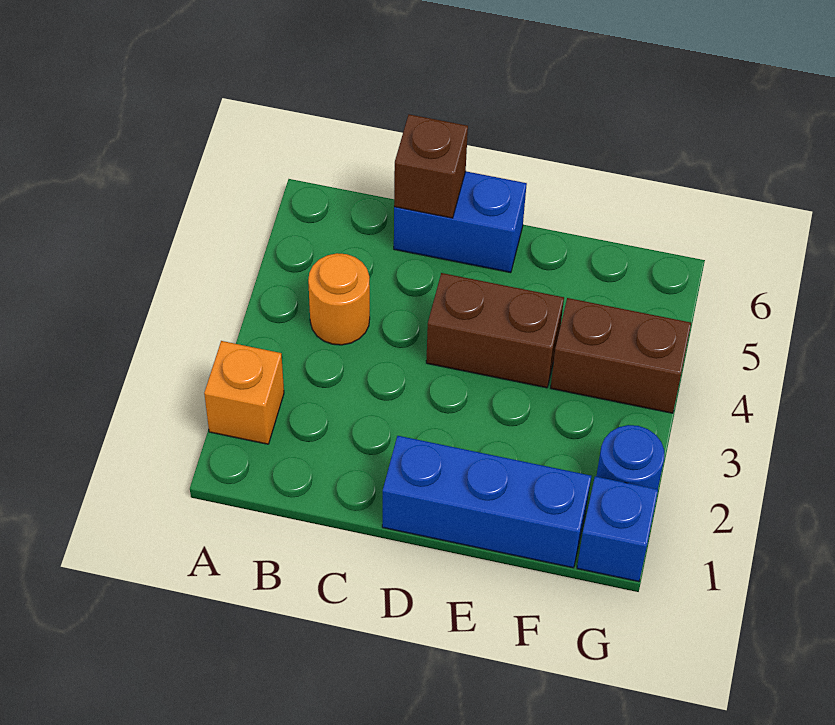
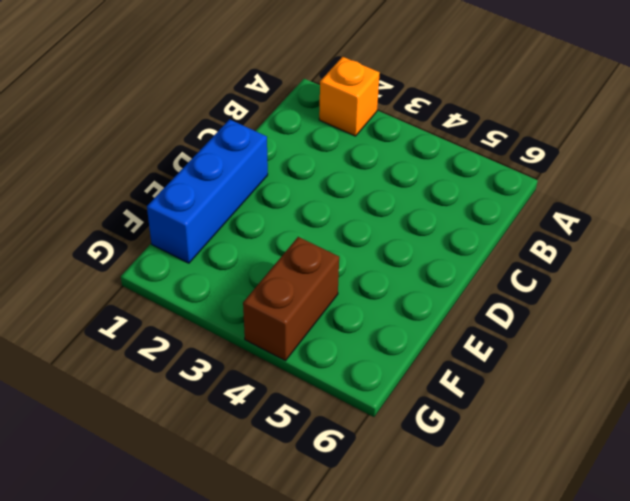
none -> orange round brick B4 level 1
none -> blue brick C6:D6 level 1

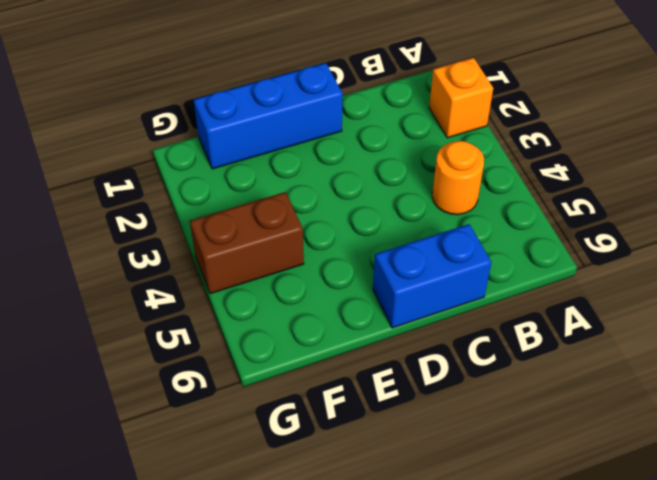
none -> brown brick D4:E4 level 1
none -> blue brick G1 level 1

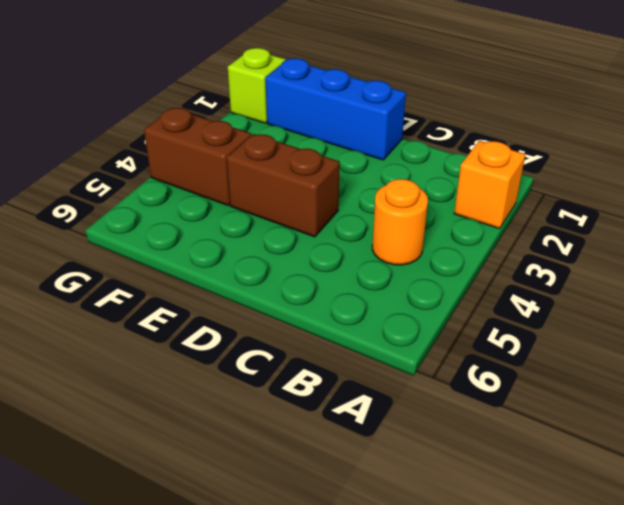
lime brick G1 level 1 -> blue brick G1 level 1
none -> blue brick C6:D6 level 1
none -> blue round brick G2 level 1

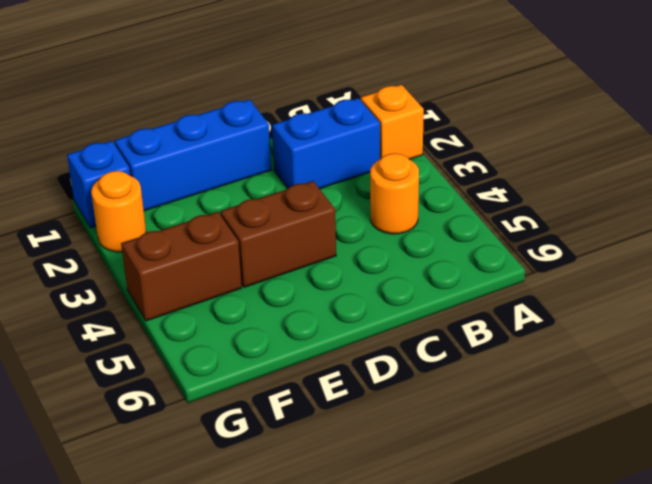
blue brick B2:C2 level 1 -> blue brick C6:D6 level 1
orange round brick G2 level 1 -> blue round brick G2 level 1
none -> brown brick C6 level 2

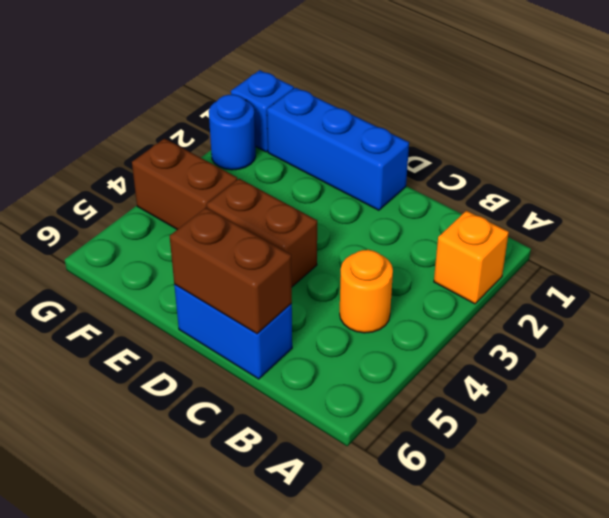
brown brick C6:D6 level 2 -> brown brick C6 level 2

